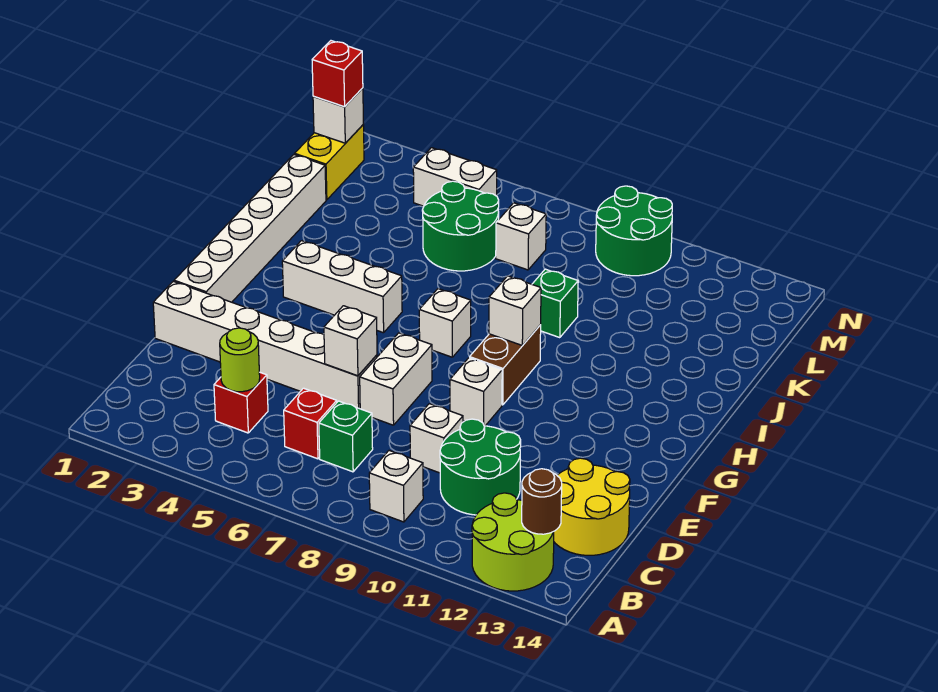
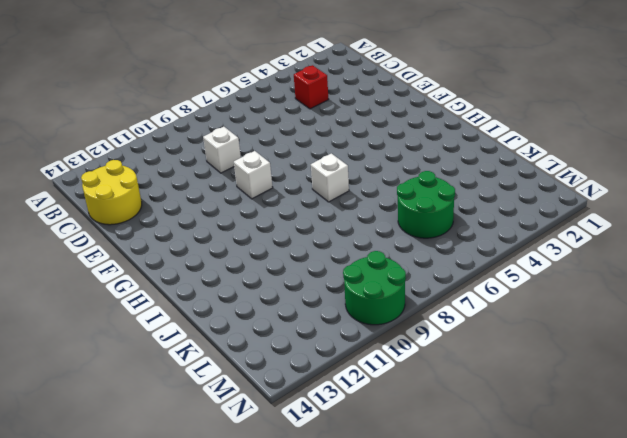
none -> lime round brick A12:B13 level 1
none -> white brick B9 level 1
none -> red brick C6 level 1

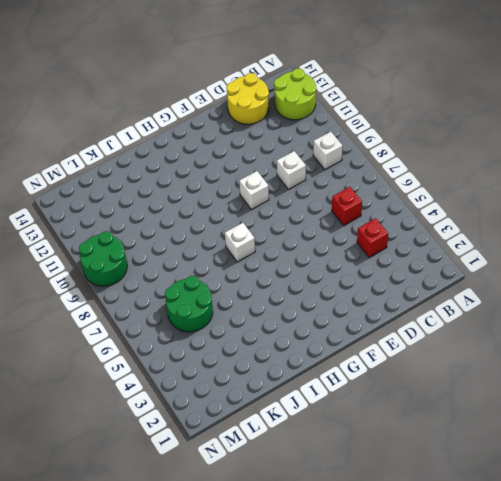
none -> green brick C7 level 1
none -> green round brick C10:D11 level 1
none -> white brick E1:E6 level 1

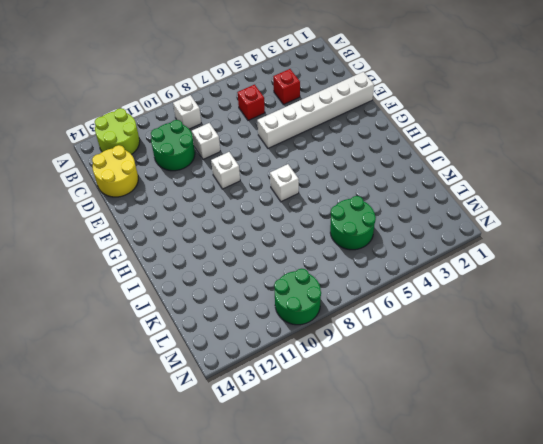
none -> green brick C7 level 1
none -> white brick E7:F7 level 1
none -> white brick F1:K1 level 1

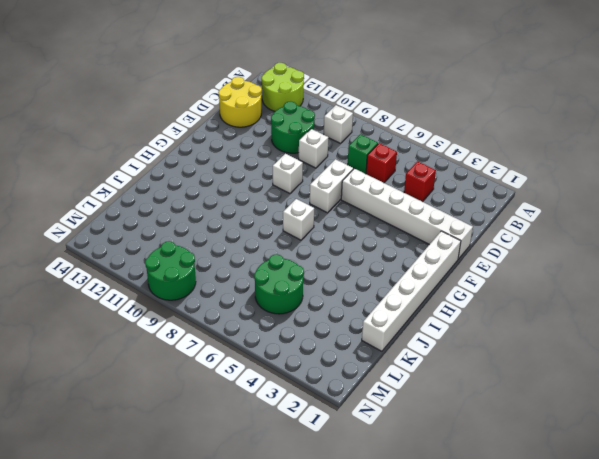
none -> brown brick G9:H9 level 1
none -> white brick H3:H5 level 1
none -> green brick J9 level 1

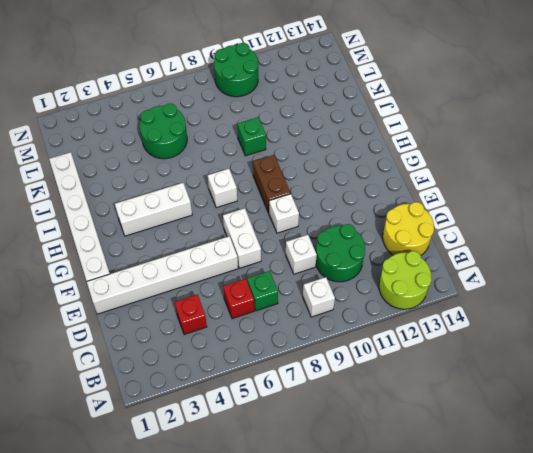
none -> yellow brick L1:M1 level 1
none -> white brick L7 level 1
none -> white brick M4:M5 level 1

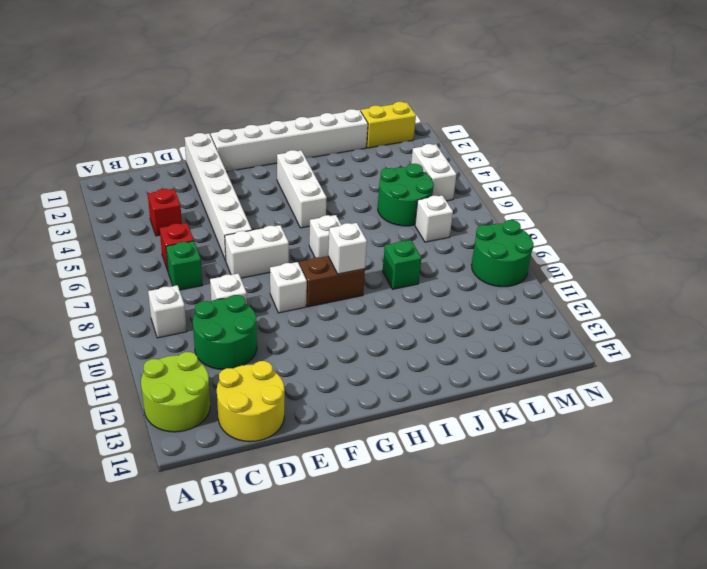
none -> brown round brick B13 level 2
none -> lime round brick C4 level 2
none -> white brick E6 level 2

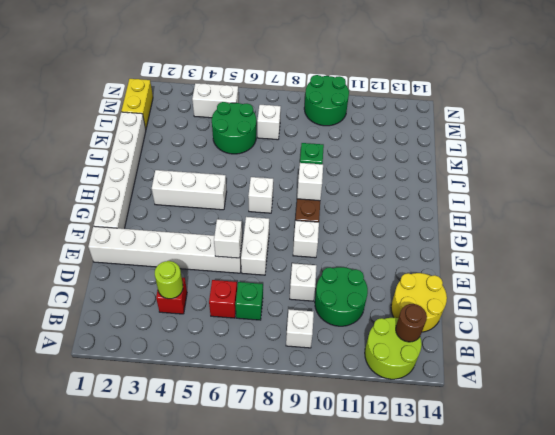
none -> white brick M1 level 2
none -> red brick M1 level 3

